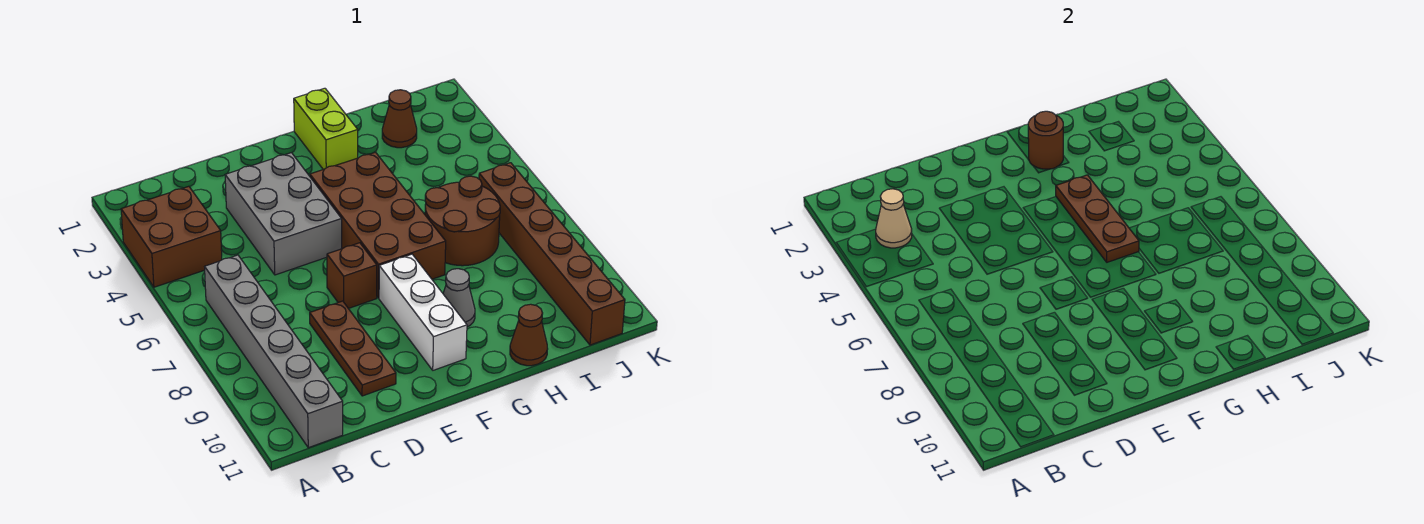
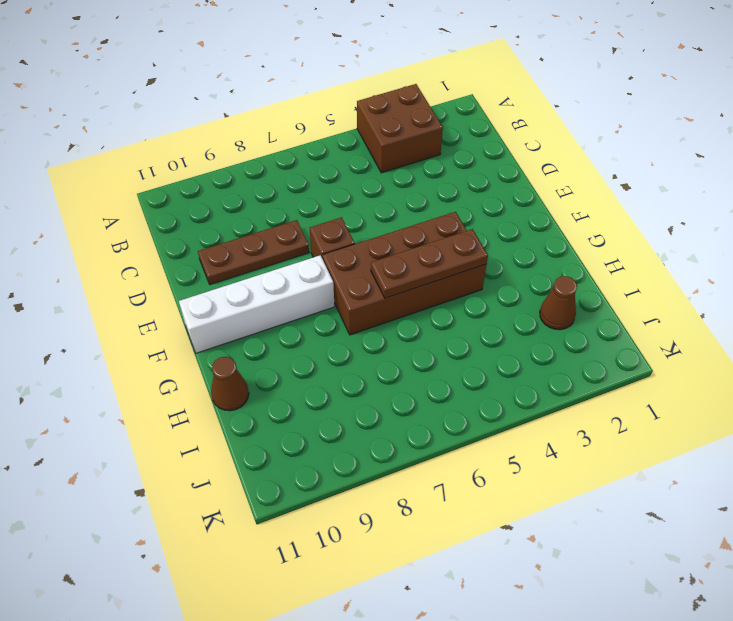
white brick F8:F11 level 1 -> white brick F8:F10 level 1
none -> grey brick B6:B11 level 1
none -> grey brick D3:E5 level 1
none -> lime brick G1:G2 level 1

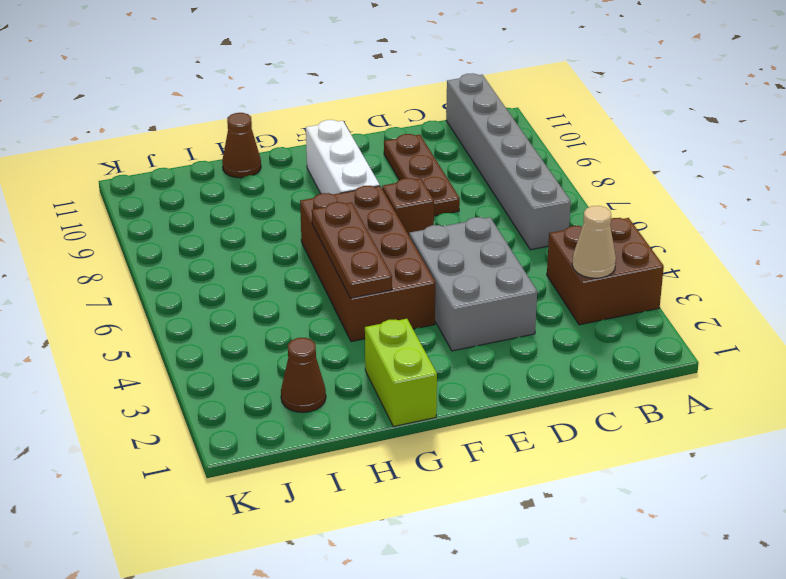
none -> grey cone G9 level 1
none -> brown round brick H6:I7 level 1
none -> brown brick J6:J11 level 1

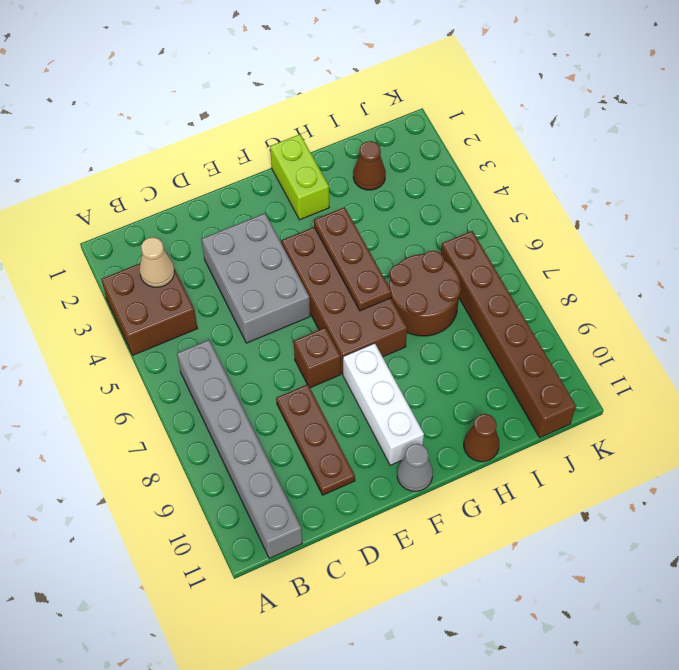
grey cone F11 level 1 -> grey cone G9 level 1
none -> brown round brick G2 level 2

